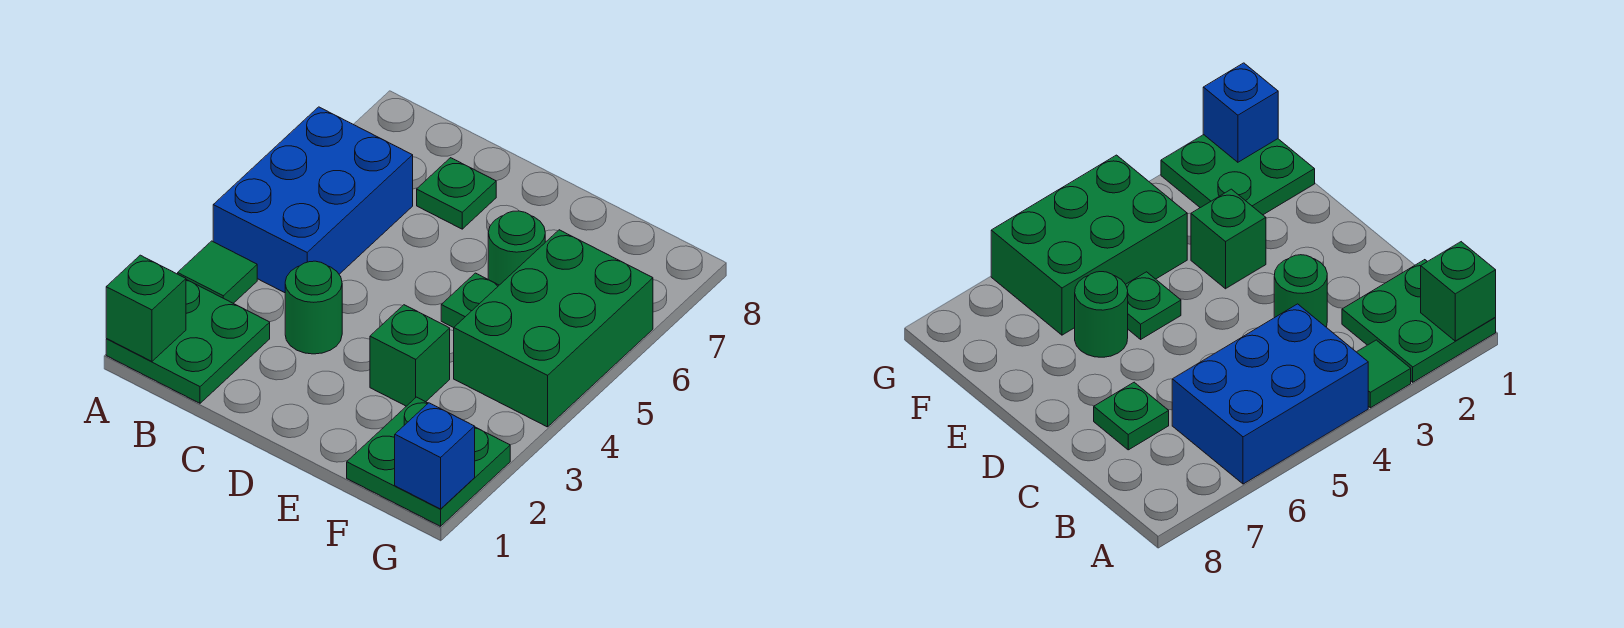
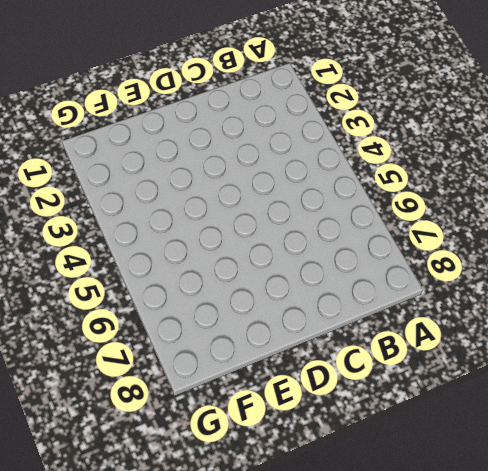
none -> green plate A1:B2 level 1
none -> green tile A3 level 1
none -> blue brick A4:B6 level 1

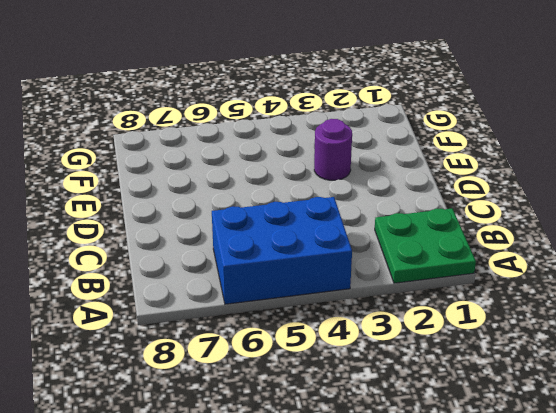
purple round brick E3 level 1 -> green brick E3 level 1
none -> green tile A3 level 1
none -> green round brick C3 level 1
none -> green plate C7 level 1

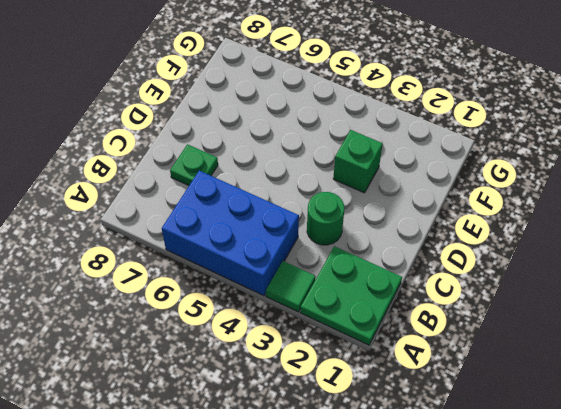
none -> green plate E5 level 1
none -> green round brick E6 level 1
none -> green plate F1:G2 level 1

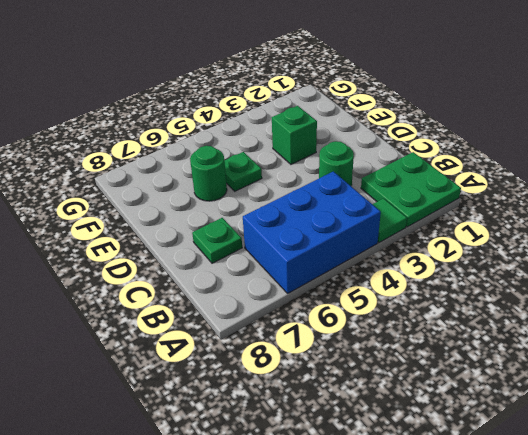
none -> green plate F1:G2 level 1
none -> green brick F4:G6 level 1
none -> green brick A1 level 2

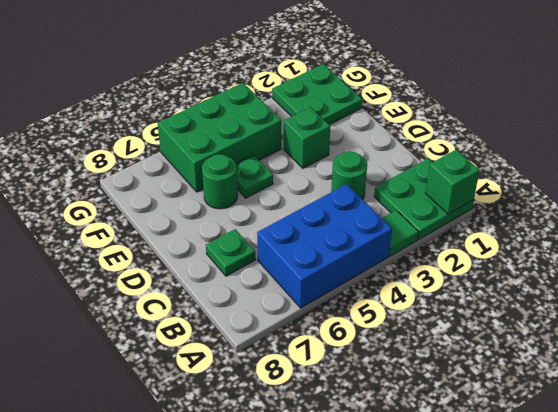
none -> blue brick G1 level 2

